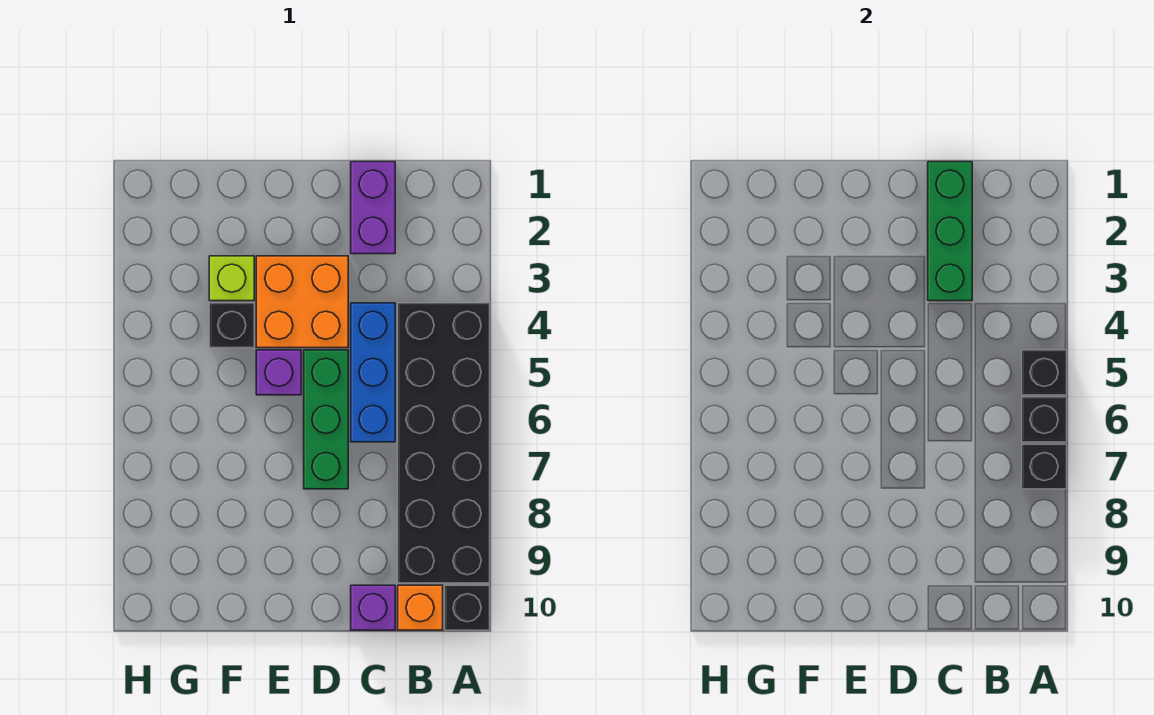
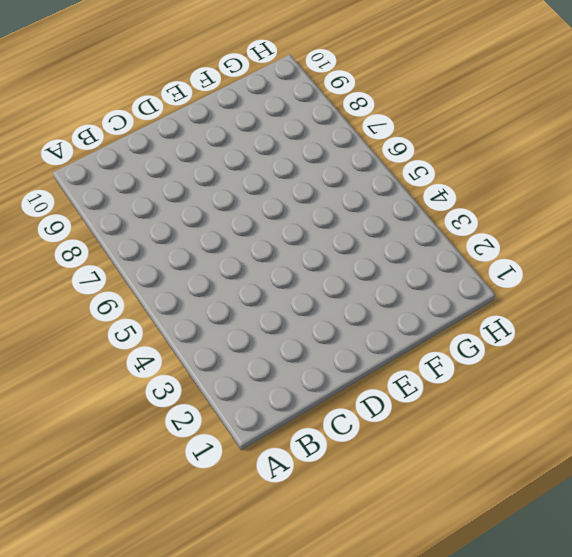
none -> black brick A4:B9 level 1
none -> black brick A10 level 1
none -> orange brick B10 level 1

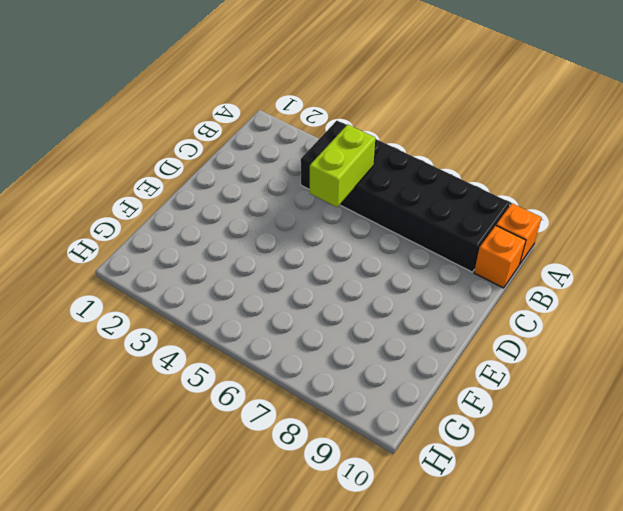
orange brick A10 level 1 -> black brick A10 level 1
lime brick B5:C5 level 2 -> none
none -> purple brick C1:C2 level 1
none -> blue brick C4:C6 level 1
none -> purple brick C10 level 1

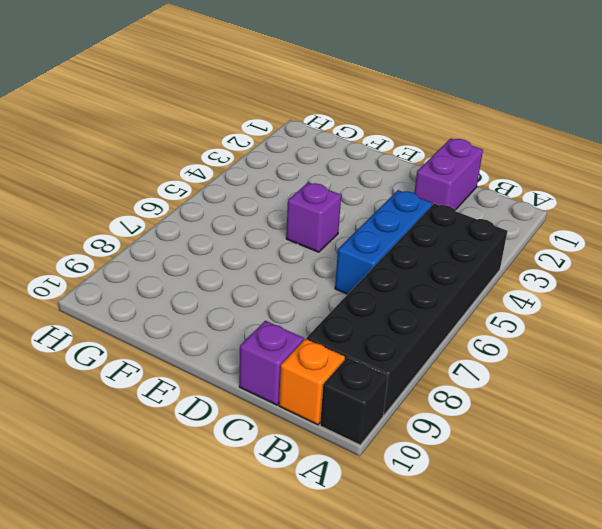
none -> orange brick D3:E4 level 1
none -> green brick D5:D7 level 1
none -> lime brick F3 level 1

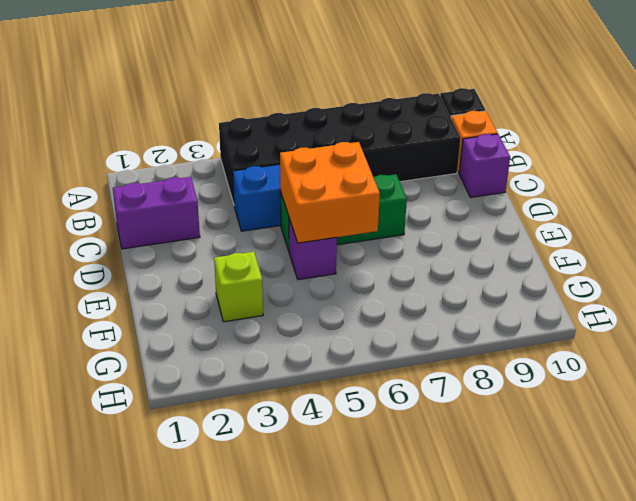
orange brick D5:E6 level 2 -> orange brick D3:E4 level 1
none -> black brick F4 level 1
none -> black brick A5 level 2
none -> black brick A6 level 2

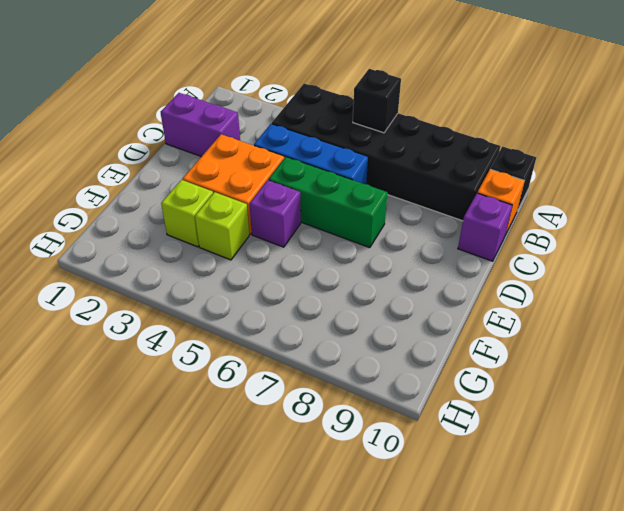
lime brick F4 level 1 -> black brick F4 level 1
none -> black brick A5 level 2
none -> black brick A7 level 2
none -> green brick C1:C3 level 2

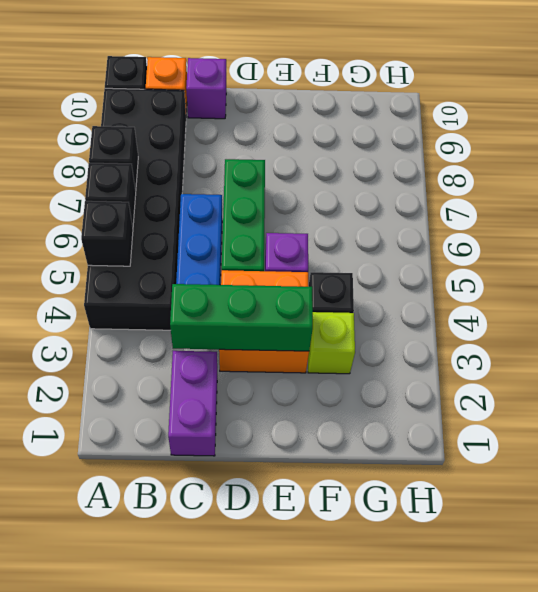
green brick C3:E3 level 2 -> green brick C1:C3 level 2

